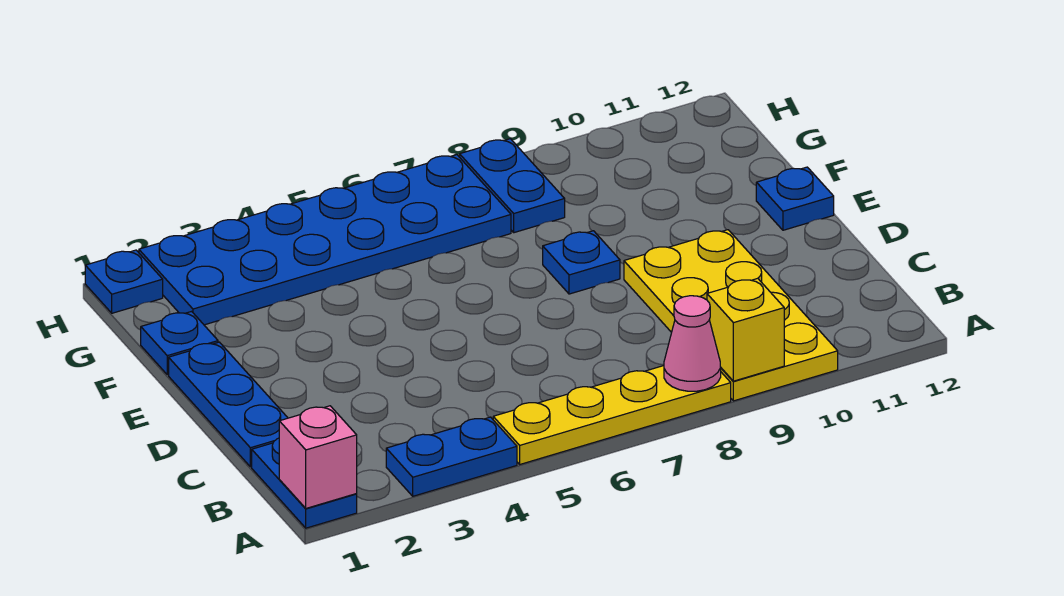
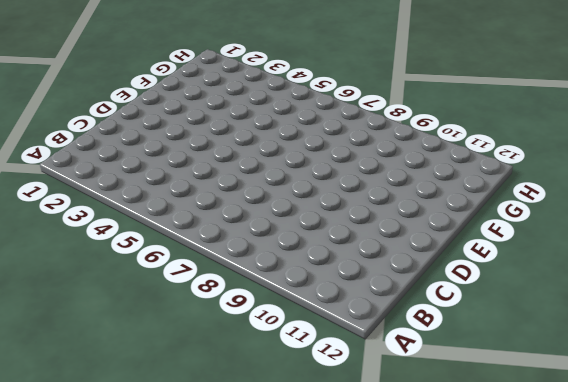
none -> blue plate A1:B1 level 1
none -> blue plate A3:A4 level 1
none -> yellow plate A5:A8 level 1

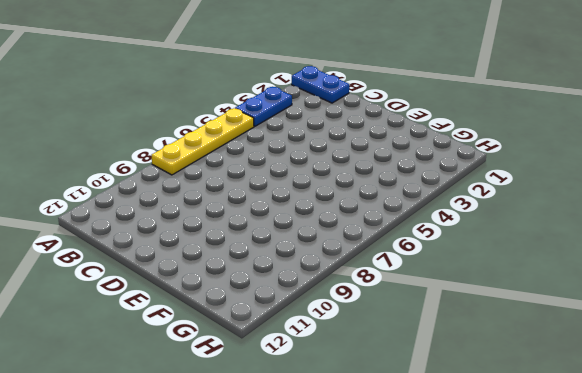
none -> yellow plate A9:D10 level 1
none -> blue plate C1:E1 level 1
none -> blue plate E8 level 1

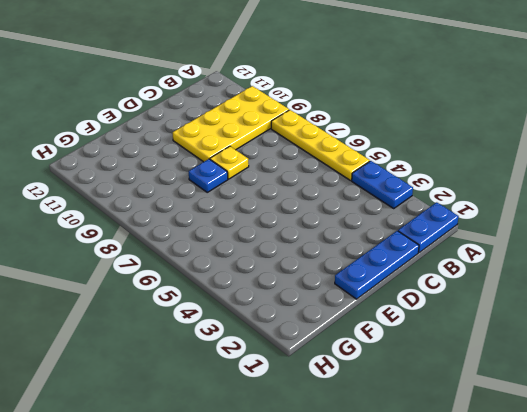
yellow plate D8 level 1 -> none
none -> blue plate E12 level 1
none -> blue plate F1 level 1
none -> blue plate G2:H7 level 1

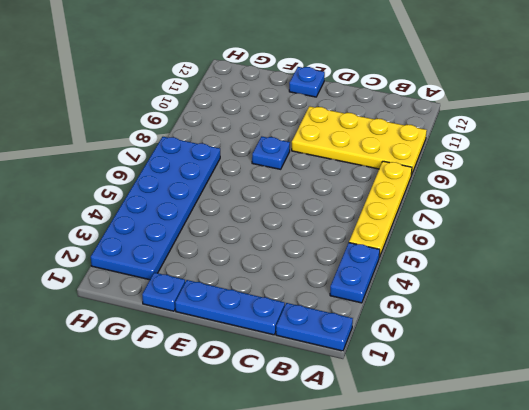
none -> blue plate G8:H8 level 1
none -> blue plate H1 level 1
none -> pink brick A1 level 2

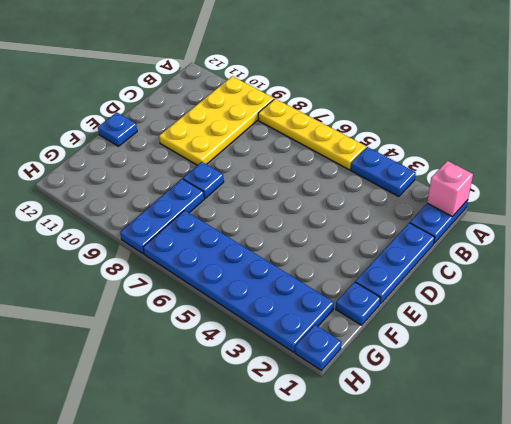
blue plate F8:H8 level 1 -> blue plate G8:H8 level 1
none -> pink cone A8 level 2
none -> yellow brick A9 level 2

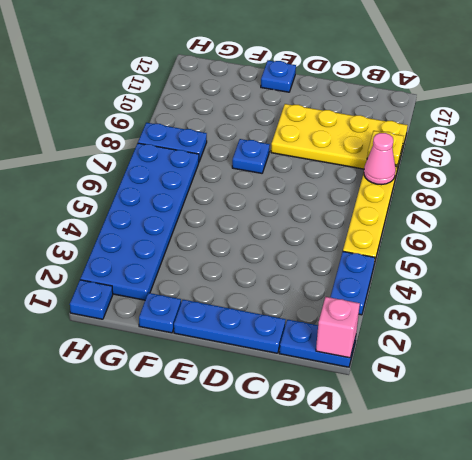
yellow plate A9 level 2 -> yellow brick A9 level 2

